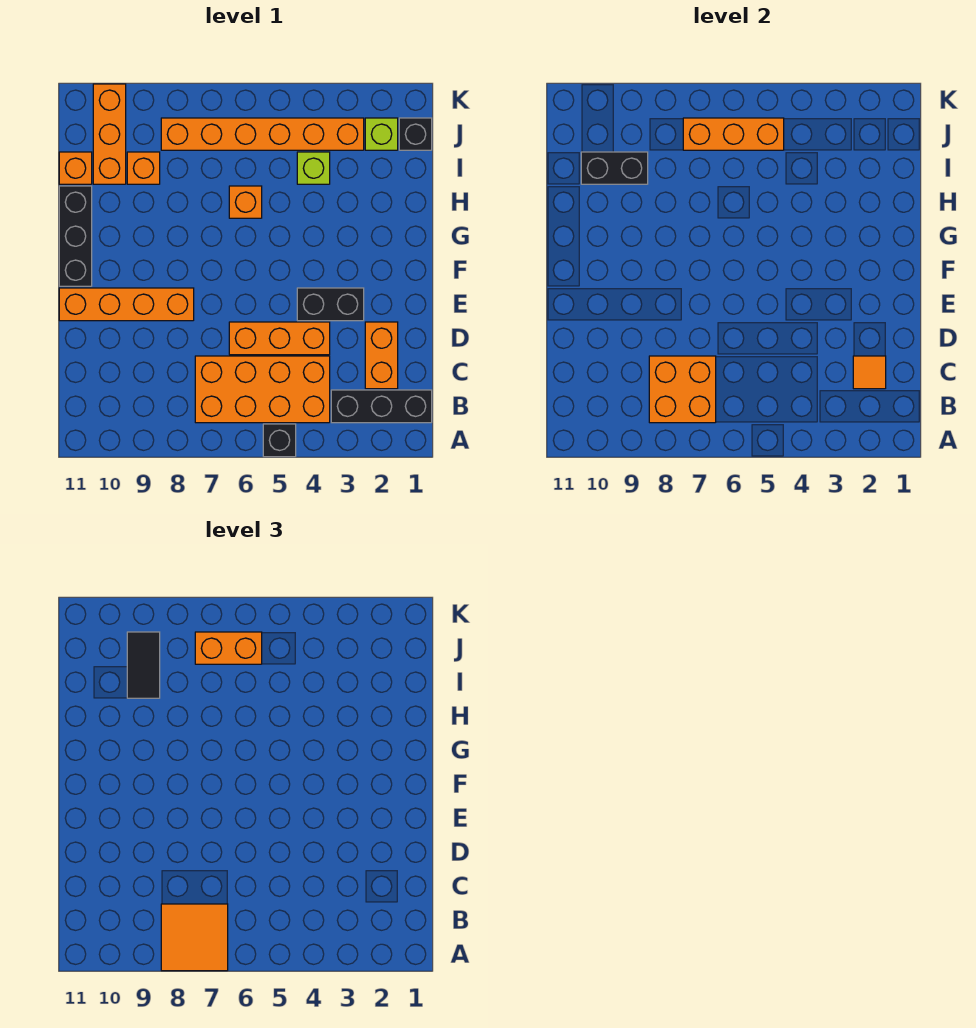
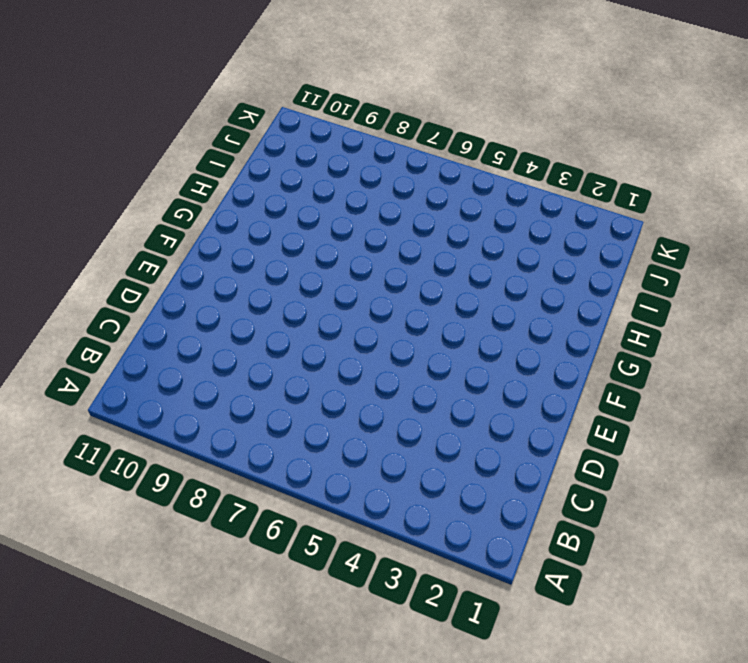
none -> black brick A5 level 1
none -> black brick B1:B3 level 1
none -> orange brick B4:C7 level 1

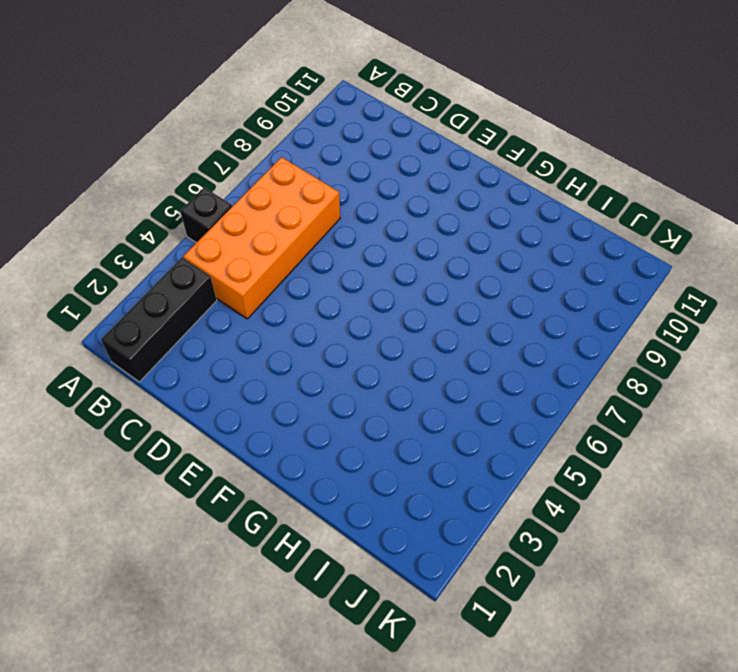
none -> orange brick C2:D2 level 1
none -> orange brick D4:D6 level 1
none -> black brick E3:E4 level 1

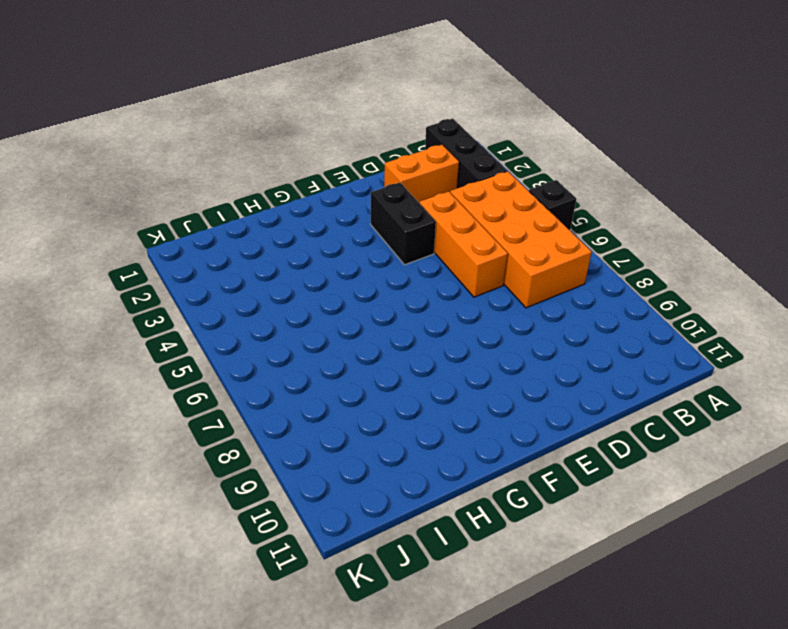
none -> orange brick E8:E11 level 1
none -> black brick F11:H11 level 1
none -> orange brick H6 level 1

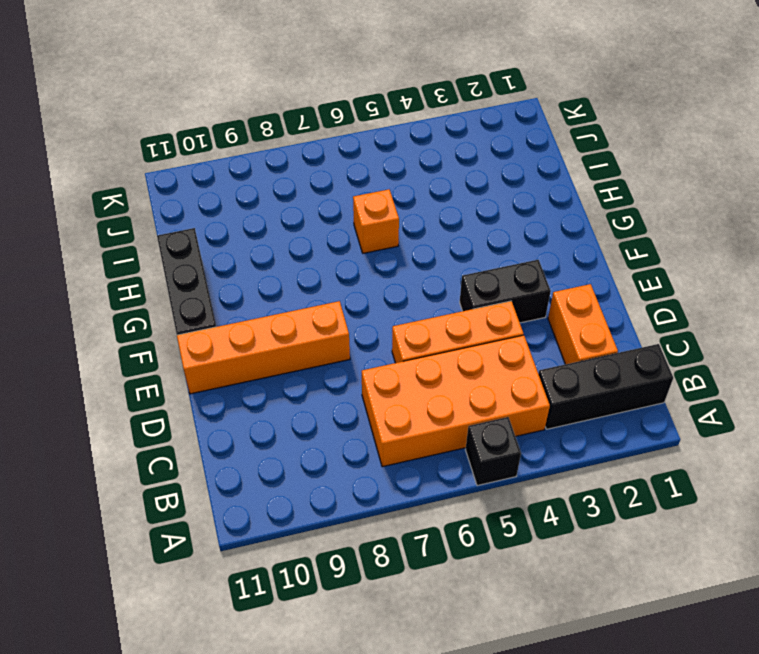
none -> lime brick I4 level 1
none -> orange brick I9 level 1
none -> orange brick I10:K10 level 1

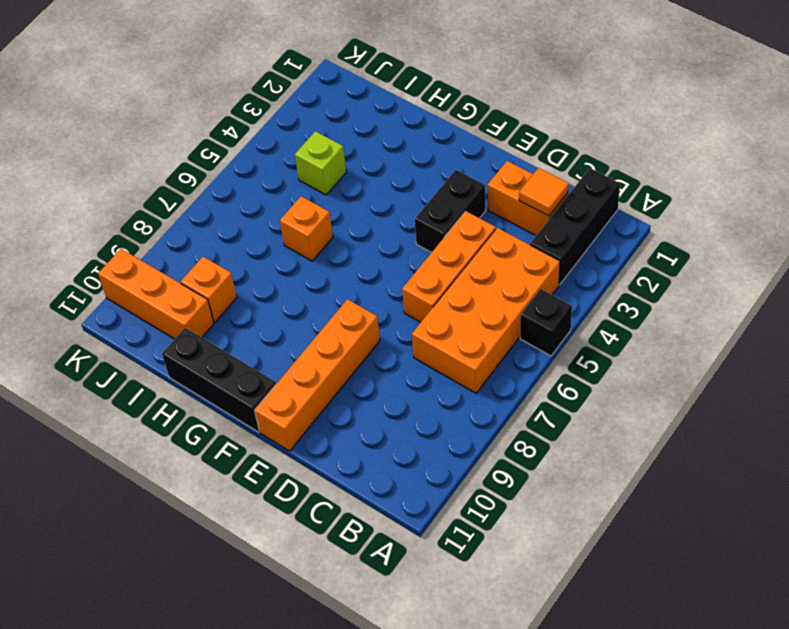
none -> orange brick I11 level 1
none -> black brick J1 level 1
none -> lime brick J2 level 1

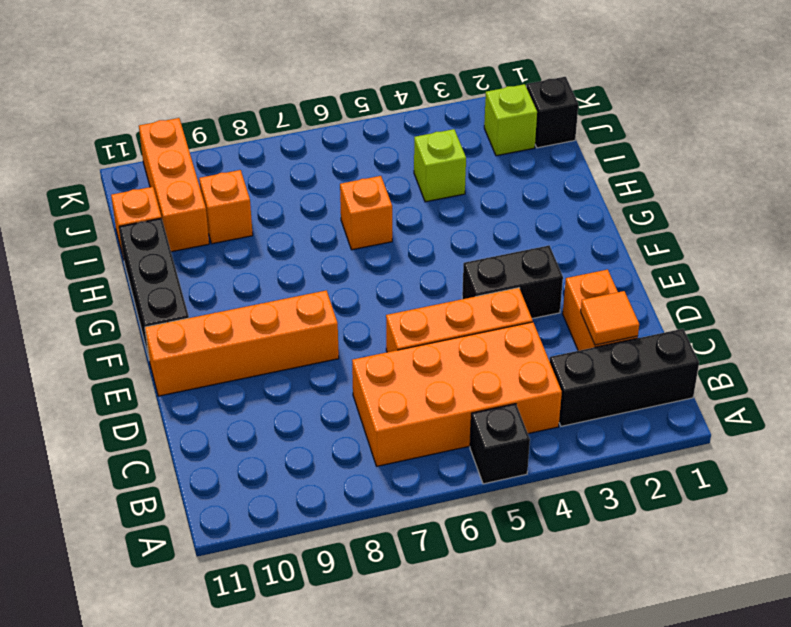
none -> orange brick J3:J8 level 1
none -> orange brick B7:C8 level 2
none -> black brick I9:I10 level 2

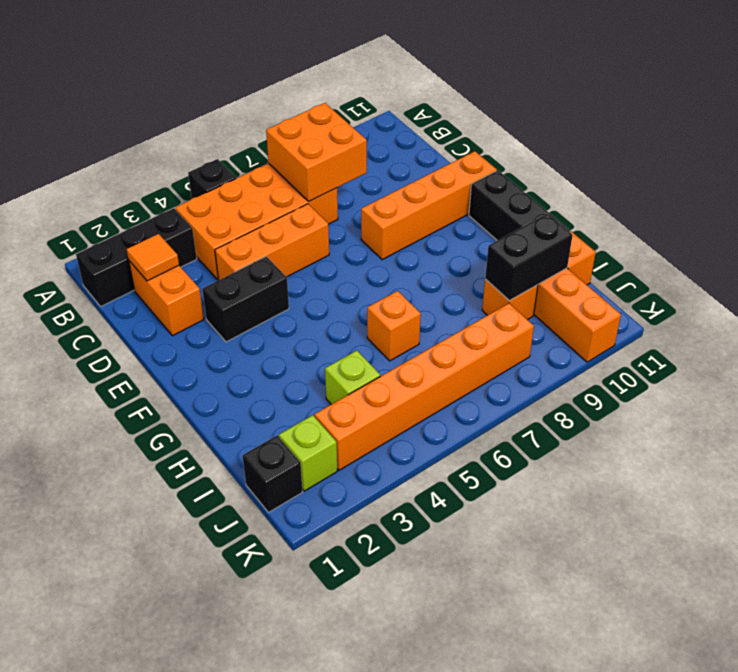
none -> orange brick J5:J7 level 2
none -> orange tile A7:B8 level 3
none -> black tile I9:J9 level 3

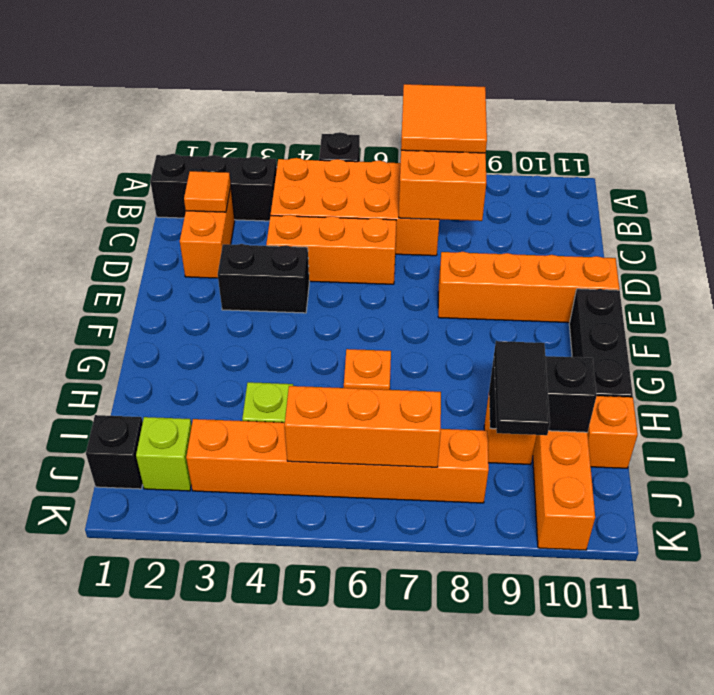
none -> orange brick J6:J7 level 3

